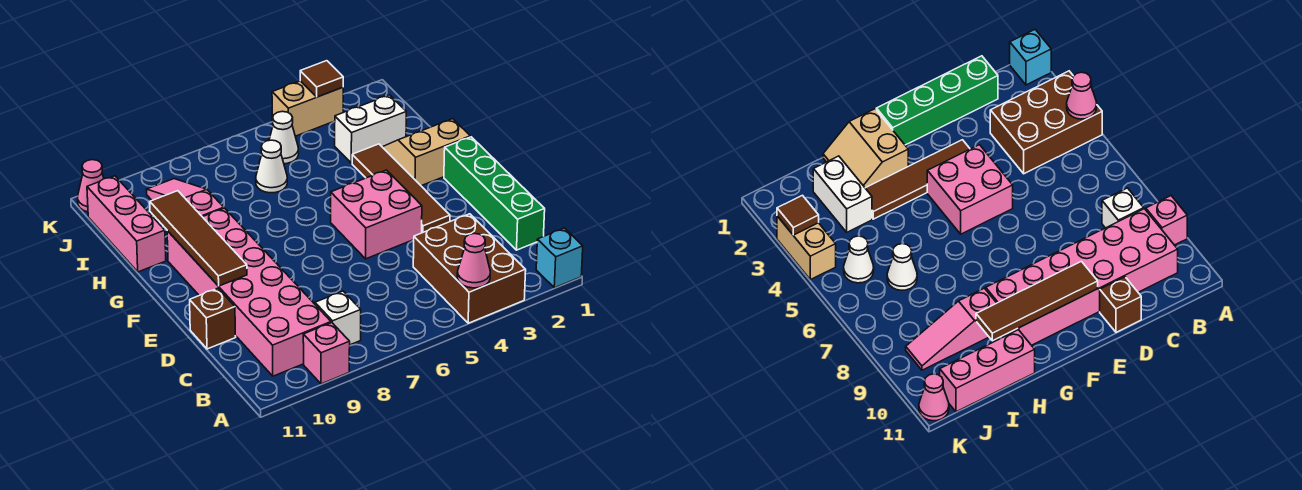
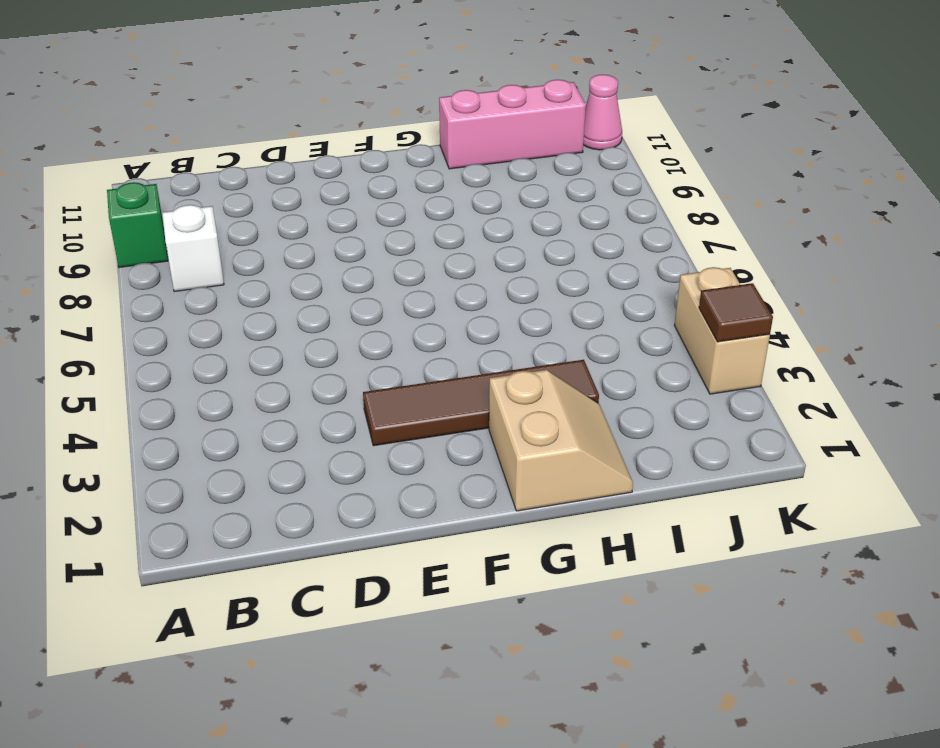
green brick A9 level 1 -> pink brick A9 level 1
none -> cyan brick A1 level 1
none -> brown brick A3:C4 level 1
none -> pink brick B9:G10 level 1

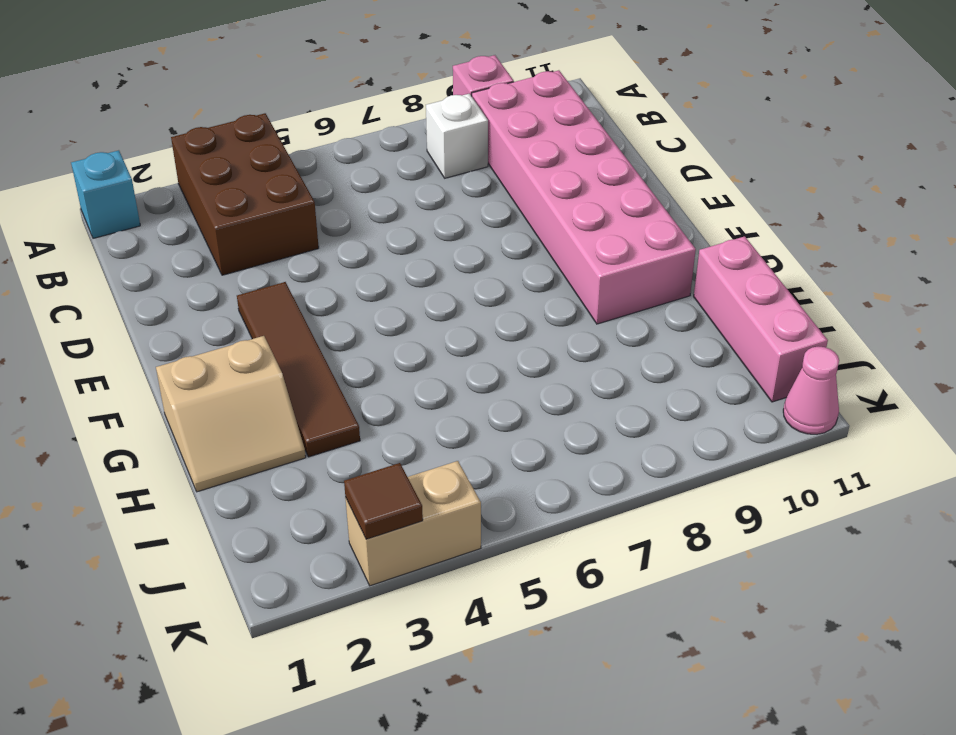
none -> green brick C1:F1 level 1
none -> brown brick D11 level 1
none -> pink brick E4:F5 level 1

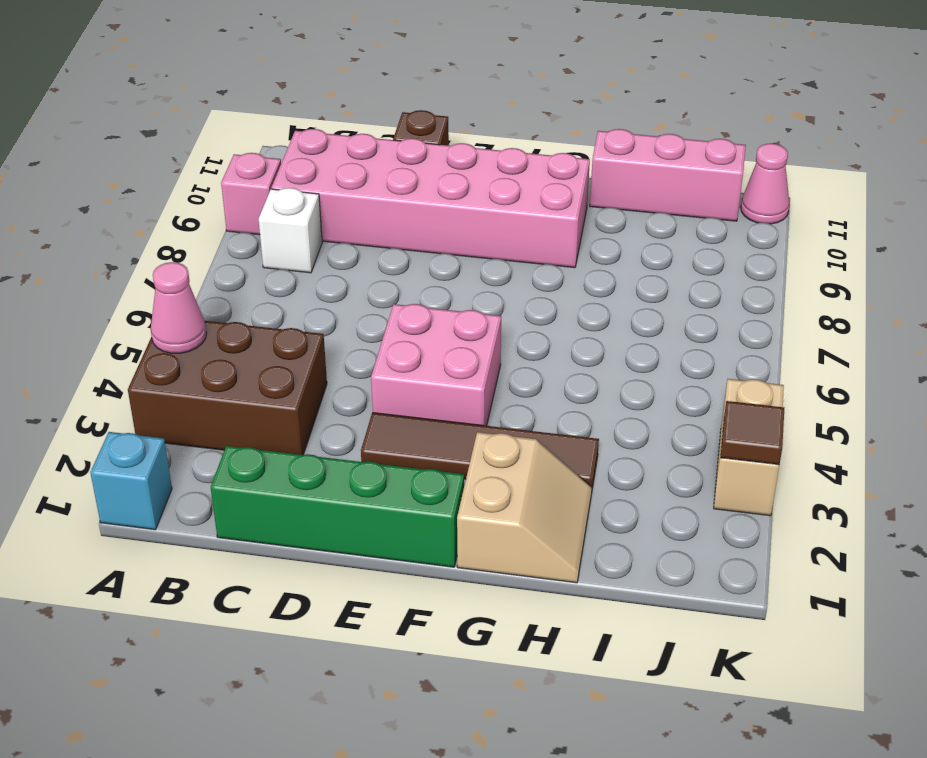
none -> pink slope H9:J9 level 1 top H
none -> white brick I2:I3 level 1
none -> white cone I6 level 1

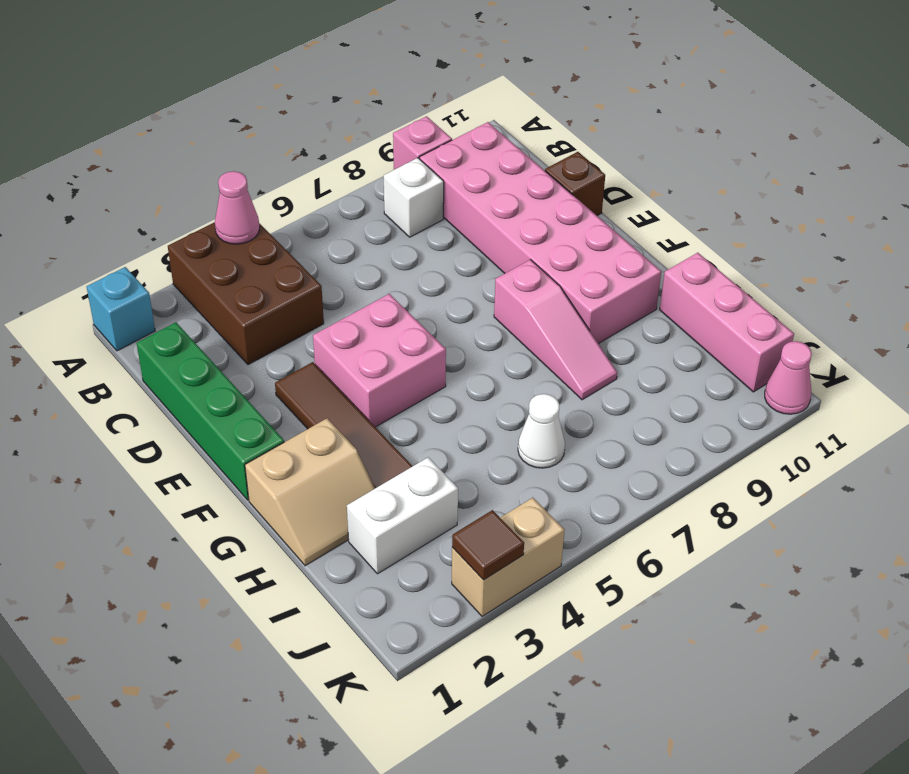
pink slope F8:H8 level 1 top F -> pink slope H9:J9 level 1 top H
none -> white cone J5 level 1
none -> brown tile E10:H10 level 2

